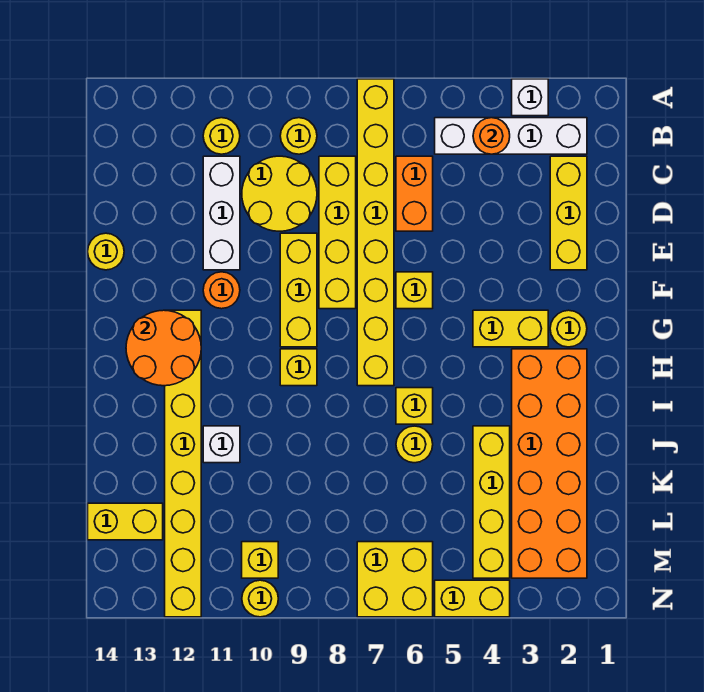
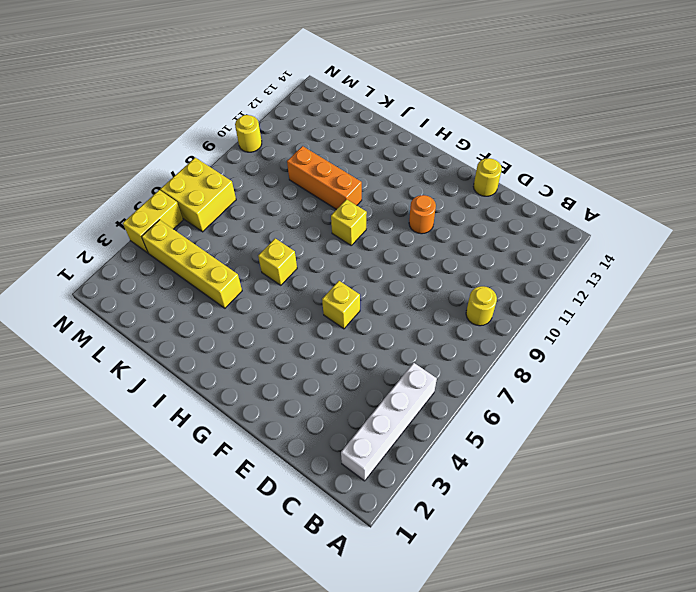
orange brick I10:K10 level 1 -> none
none -> white brick A3 level 1
none -> yellow brick A7:H7 level 1
none -> yellow round brick B11 level 1
none -> yellow brick C2:E2 level 1

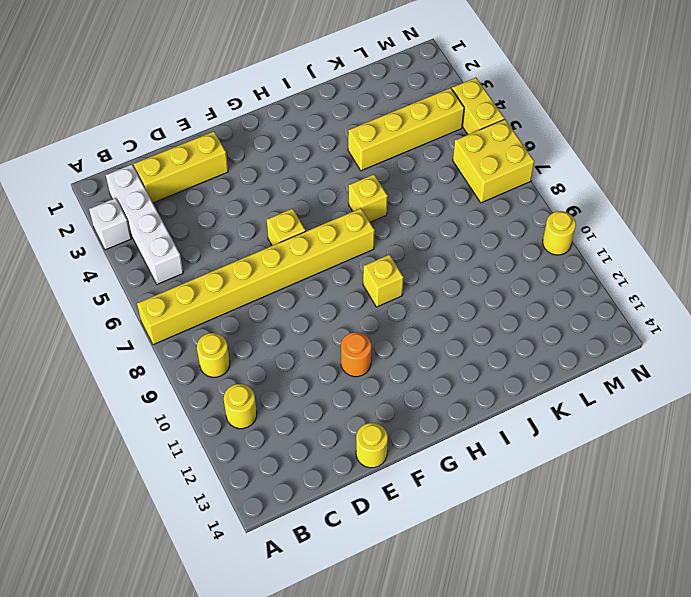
none -> orange brick C6:D6 level 1
none -> yellow brick C8:F8 level 1
none -> yellow round brick C9:D10 level 1
none -> white brick C11:E11 level 1

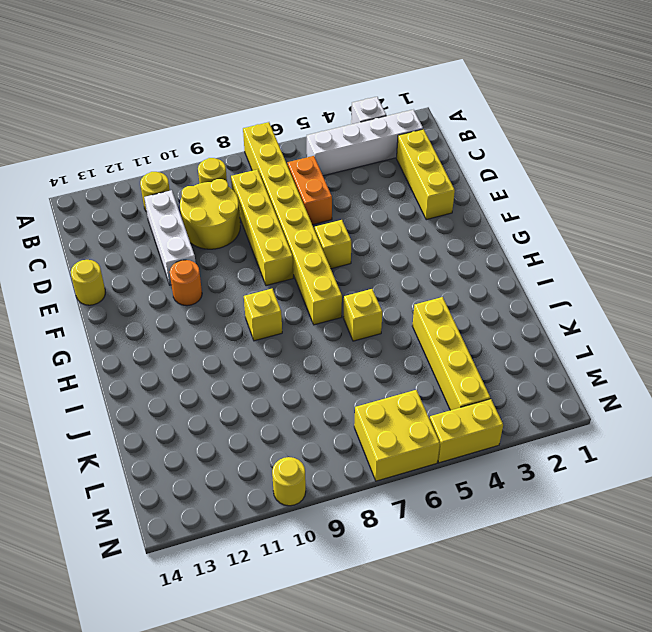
none -> yellow brick E9:G9 level 1
none -> yellow round brick G2 level 1
none -> yellow brick G3:G4 level 1
none -> yellow brick G12:N12 level 1

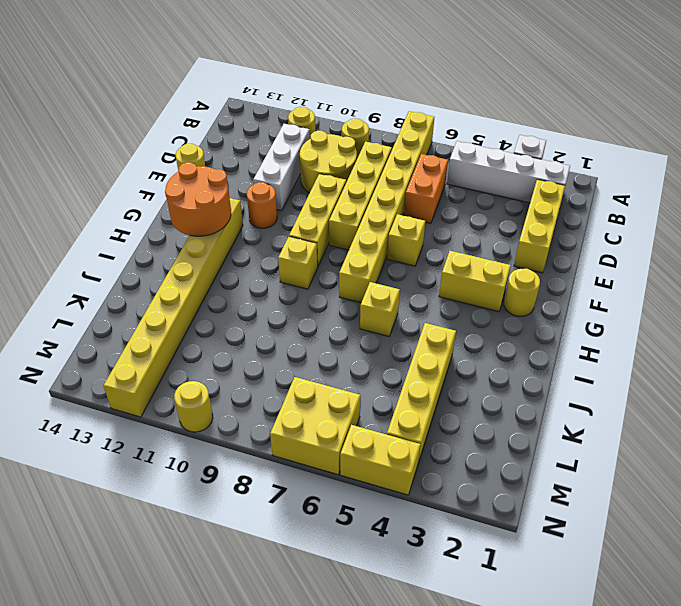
none -> orange brick H2:M3 level 1
none -> yellow round brick J6 level 1
none -> white brick J11 level 1
none -> yellow brick L13:L14 level 1

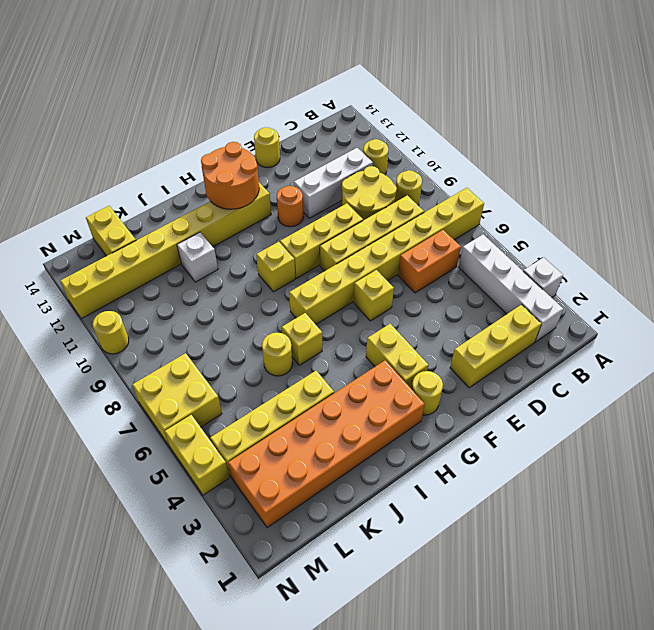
none -> yellow brick M10 level 1
none -> orange round brick B4 level 2

